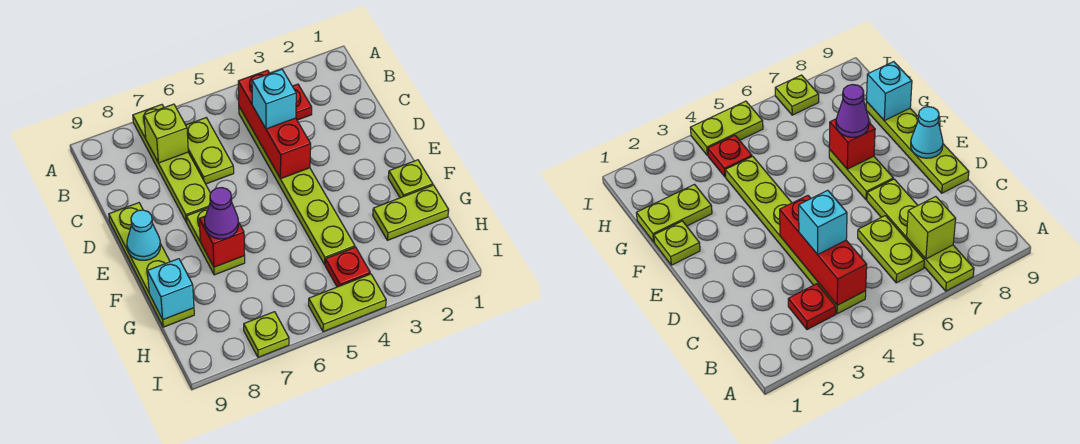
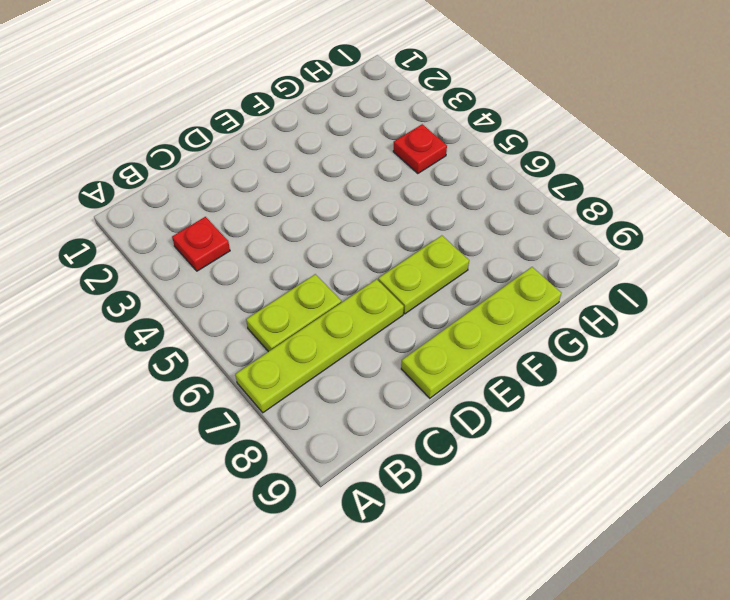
none -> lime plate B4:G4 level 1
none -> lime plate F1 level 1
none -> lime plate G1:G2 level 1

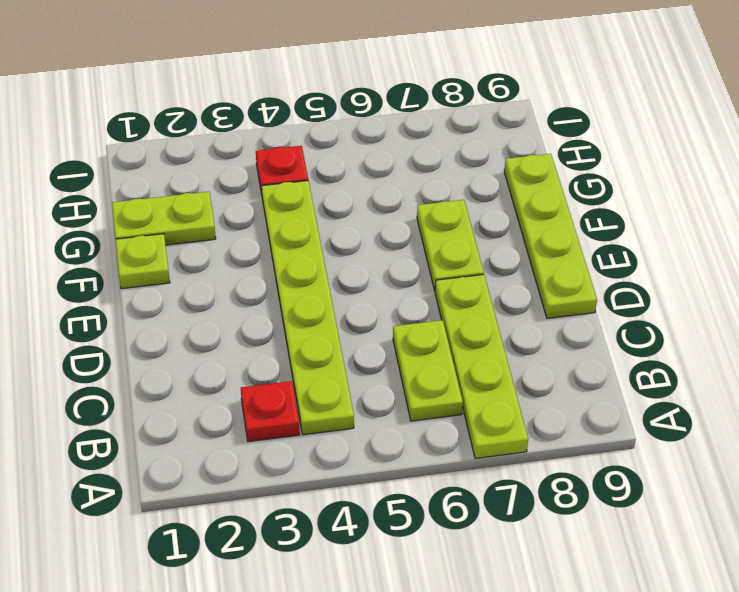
none -> lime plate I4:I5 level 1
none -> lime plate I7 level 1
none -> red brick B4:D4 level 2

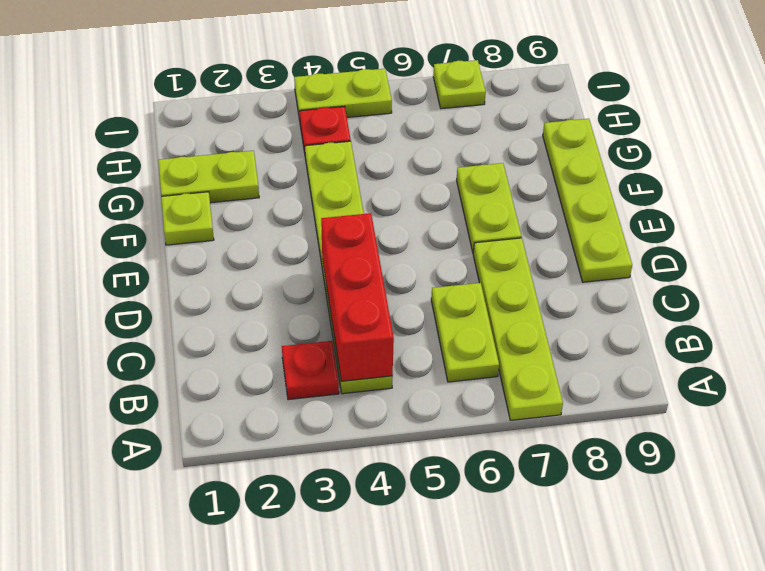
none -> lime brick B7 level 2
none -> cyan cone E9 level 2
none -> red brick F7 level 2

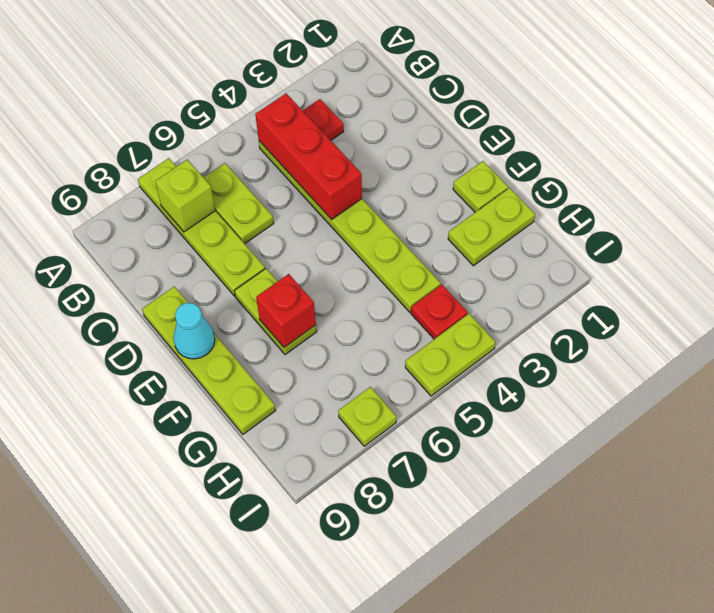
none -> cyan brick G9 level 2
none -> cyan brick C4 level 3
none -> purple cone F7 level 3

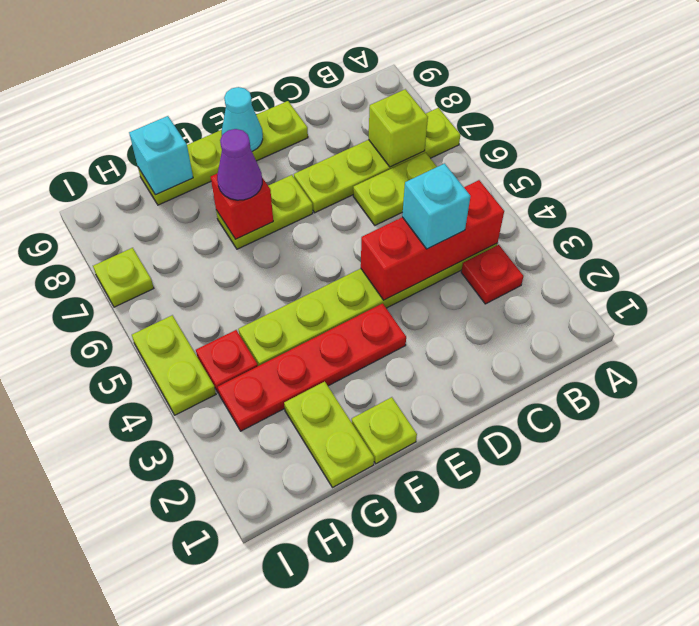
red plate E3:H3 level 1 -> none

